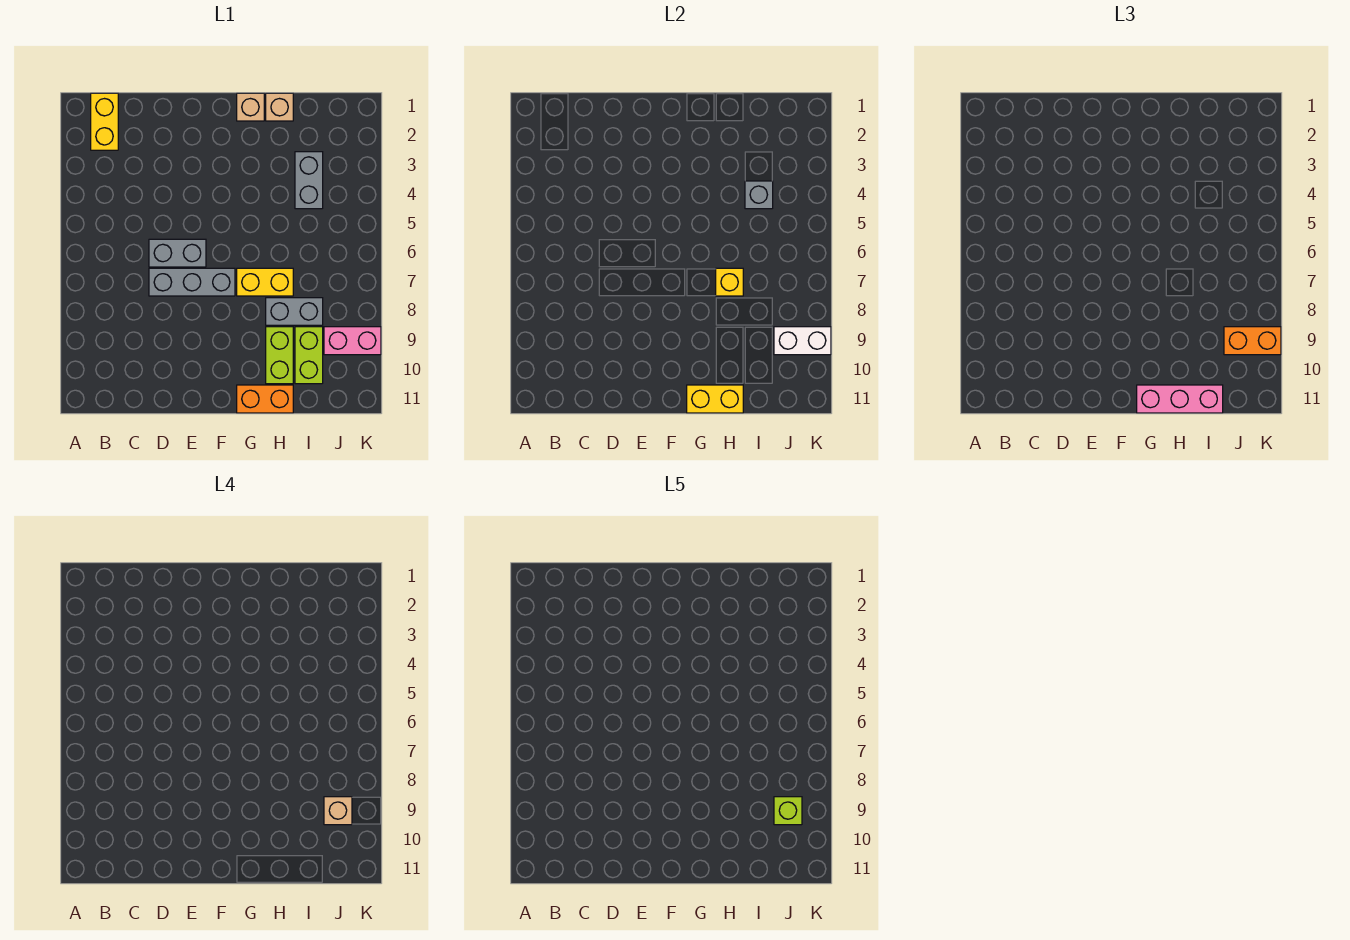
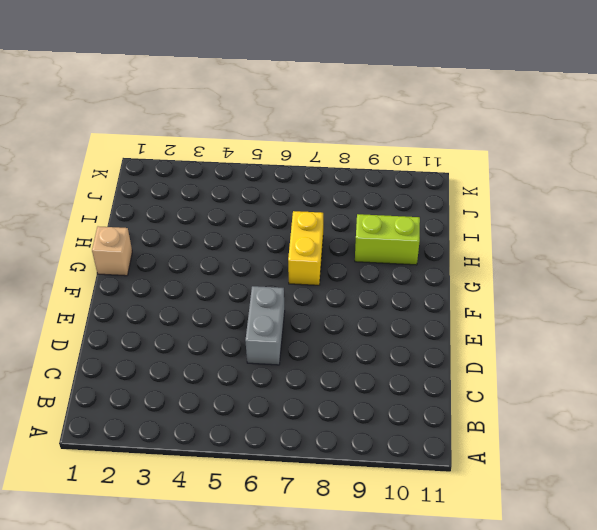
none -> yellow brick B1:B2 level 1
none -> grey brick D7:F7 level 1
none -> orange brick G11:H11 level 1

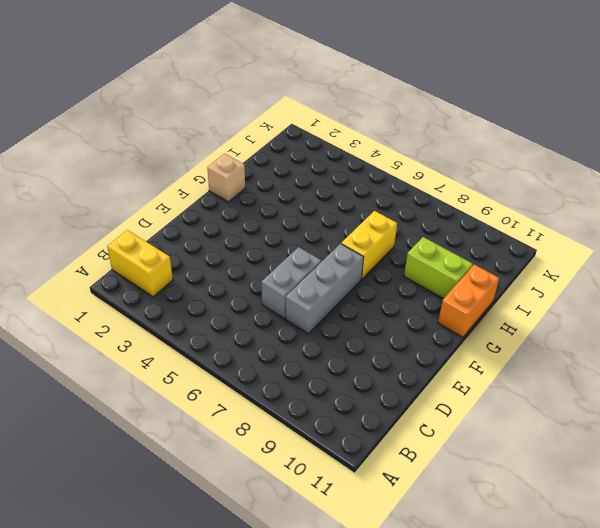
none -> tan brick H1 level 1
none -> grey brick H8:I8 level 1
none -> grey brick I3:I4 level 1

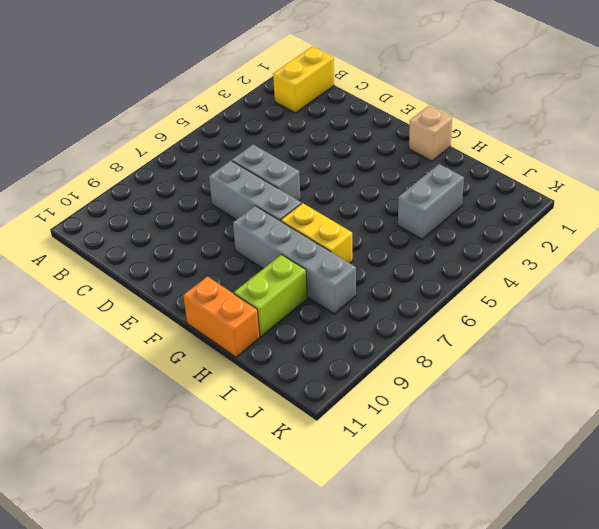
grey brick F8:I8 level 1 -> grey brick H8:I8 level 1
none -> tan brick H1 level 1
none -> lime brick I9:I10 level 1
none -> pink brick J9:K9 level 1

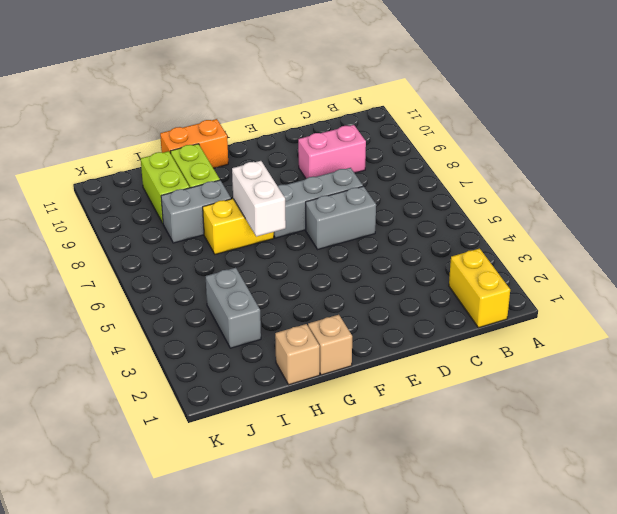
pink brick C9:D9 level 1 -> pink brick J9:K9 level 1
white brick G6:G7 level 2 -> white brick J9:K9 level 2
none -> yellow brick G11:H11 level 2
none -> yellow brick H7 level 2
none -> grey brick I4 level 2

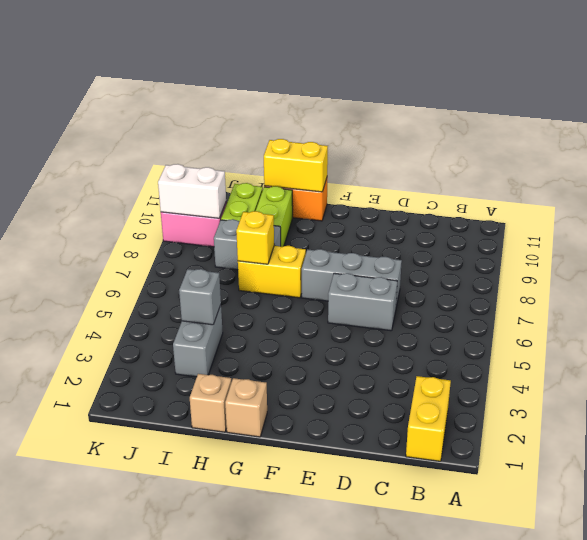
none -> pink brick G11:I11 level 3
none -> orange brick J9:K9 level 3
none -> tan brick J9 level 4

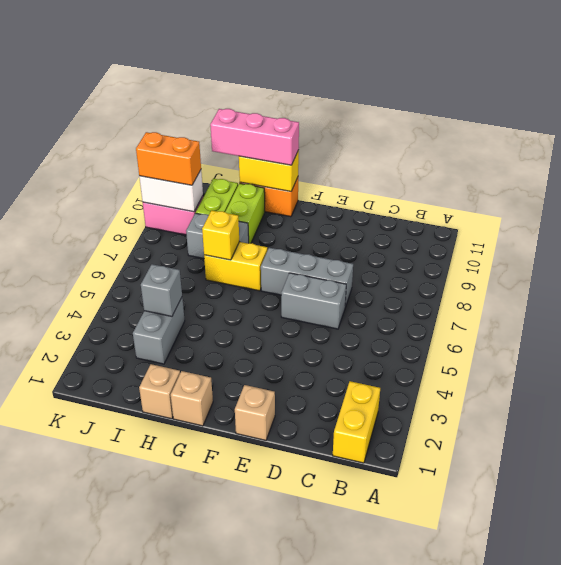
tan brick E1 level 1 -> tan brick J9 level 4
none -> lime brick J9 level 5

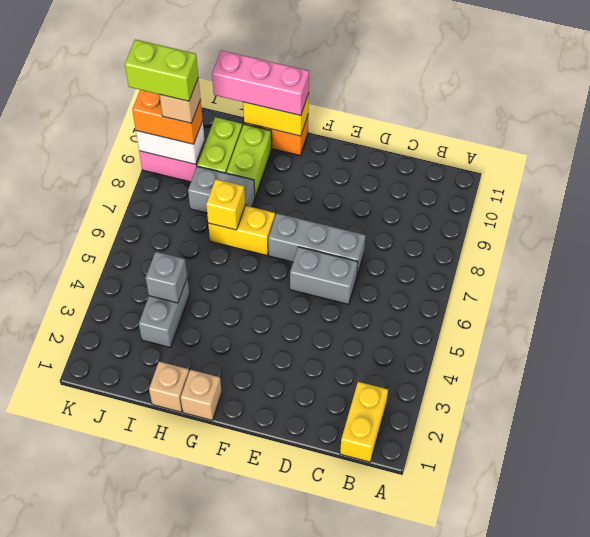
lime brick J9:K9 level 5 -> lime brick J9 level 5

